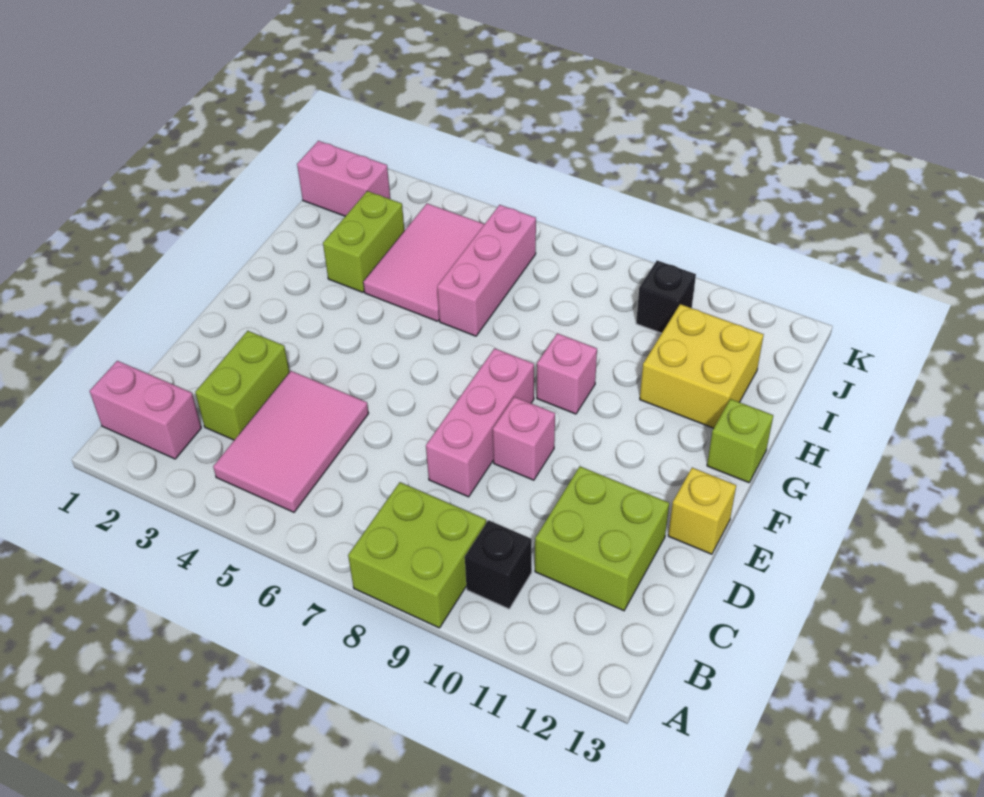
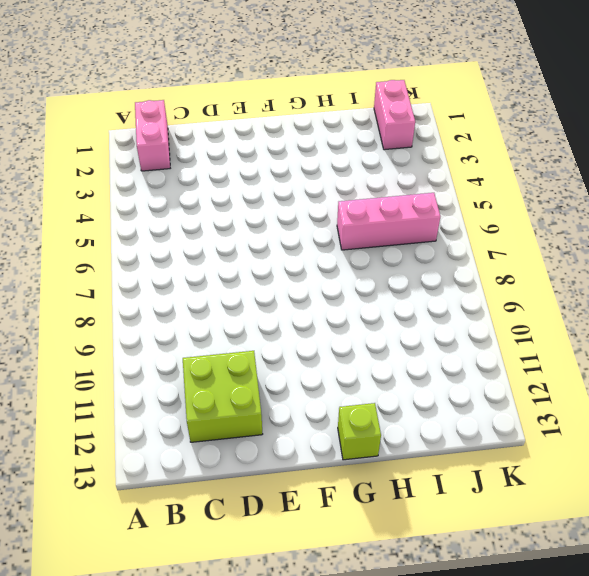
none -> lime brick A8:B9 level 1
none -> pink tile B4:D5 level 1
none -> black brick B10 level 1

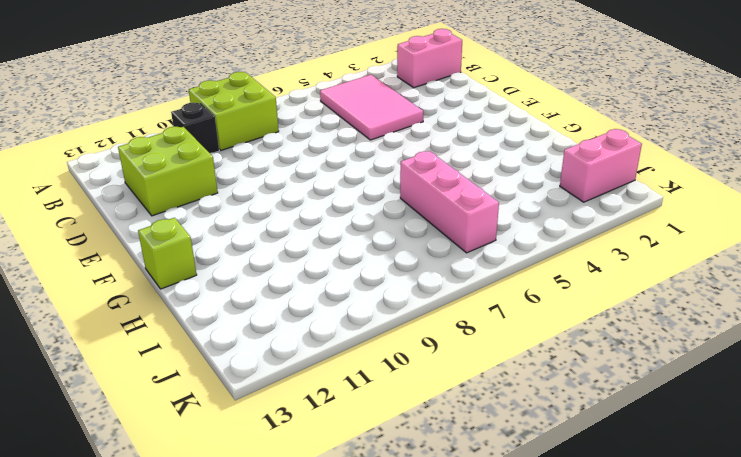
none -> lime brick C3:D3 level 1
none -> pink brick D8:F8 level 1
none -> pink brick E9 level 1

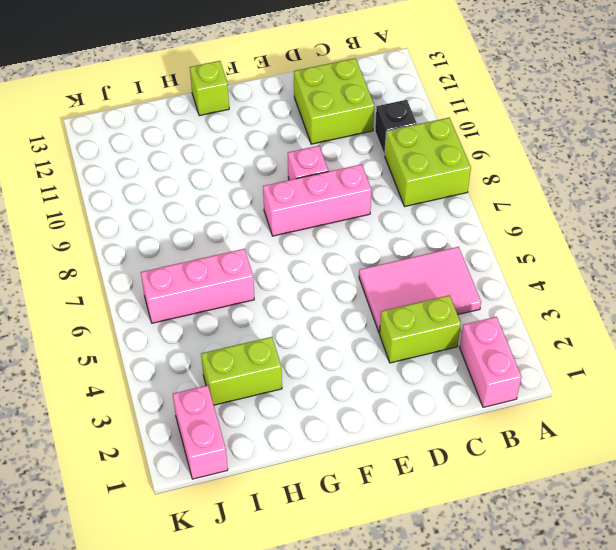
none -> yellow brick E13 level 1
none -> pink brick G9 level 1
none -> pink tile H4:J5 level 1

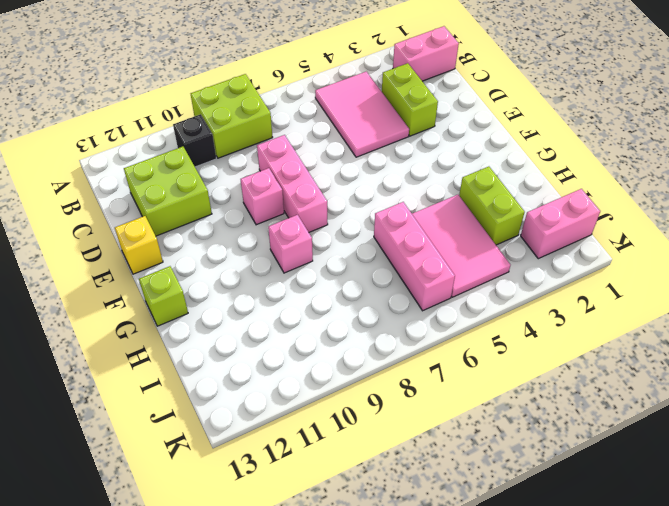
none -> yellow brick H11:I12 level 1
none -> black brick J10 level 1

